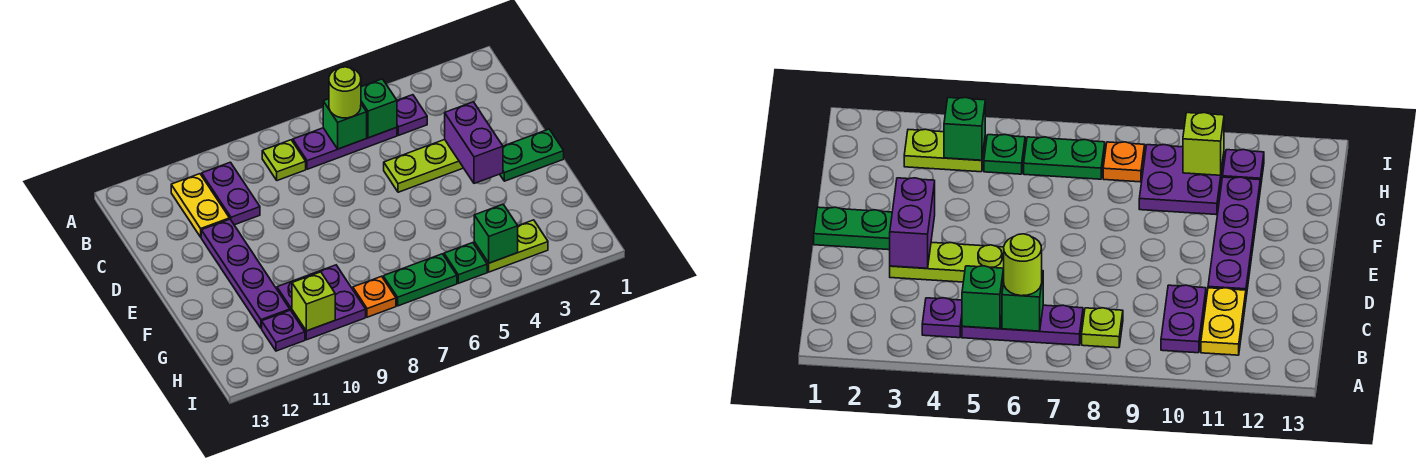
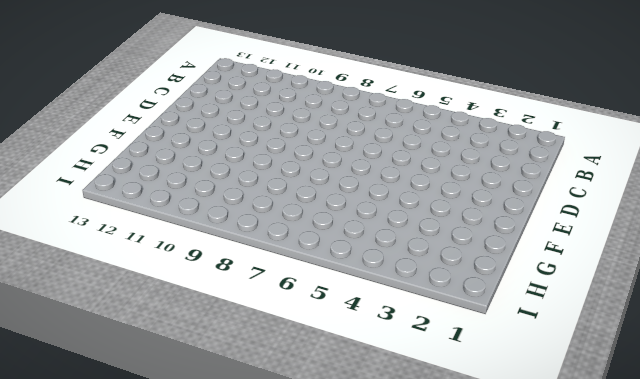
none -> purple plate B4 level 1
none -> purple plate B5:B7 level 1
none -> lime plate B8 level 1

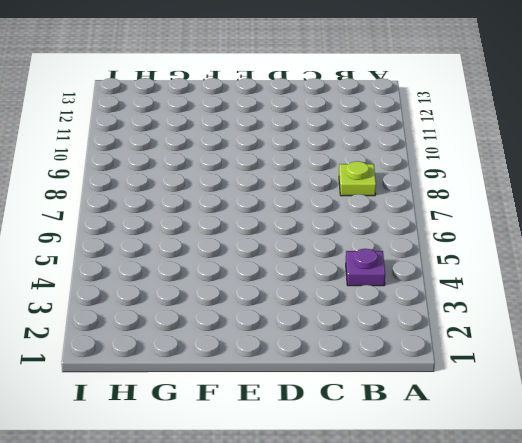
none -> purple plate B5:B7 level 1
none -> purple plate B10:C10 level 1
none -> yellow plate B11:C11 level 1

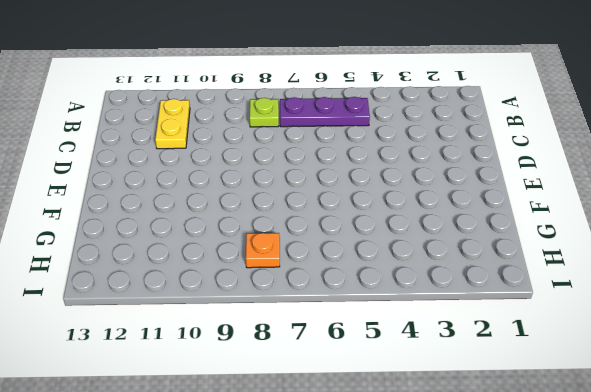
none -> purple plate B4 level 1
none -> purple plate B10:C10 level 1
none -> lime plate D3:D5 level 1

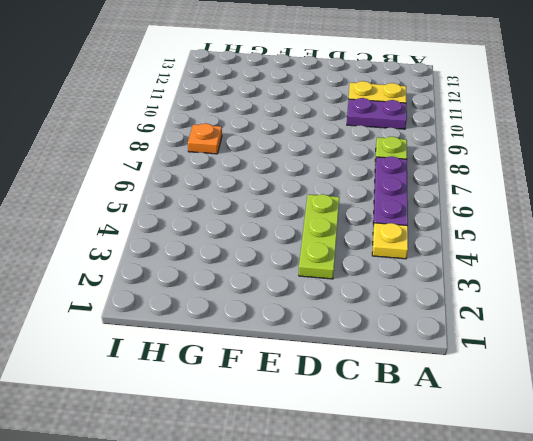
yellow plate B4 level 1 -> purple plate B4 level 1
none -> purple plate D11:G11 level 1
none -> green plate E1:E2 level 1
none -> purple plate G9:H10 level 1

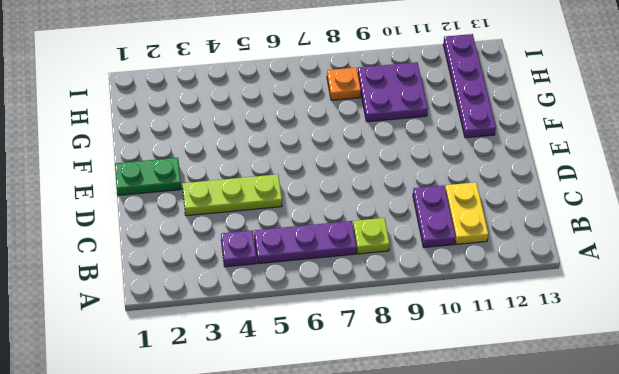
purple plate F12:I12 level 1 -> purple plate D11:G11 level 1
none -> lime plate H3:H4 level 1
none -> green plate H5 level 1
none -> green plate H6:H7 level 1

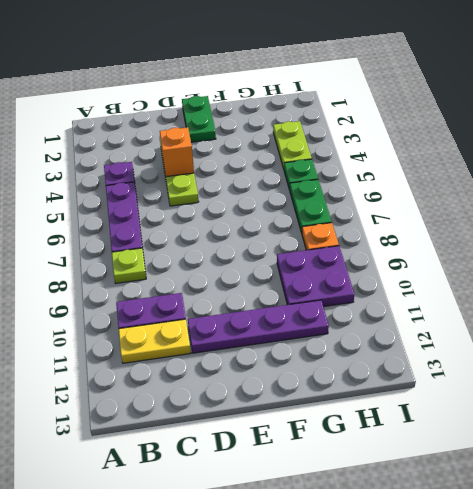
orange brick D4 level 2 -> none
none -> purple plate H11 level 1
none -> green brick B5 level 2
none -> green brick B6 level 2

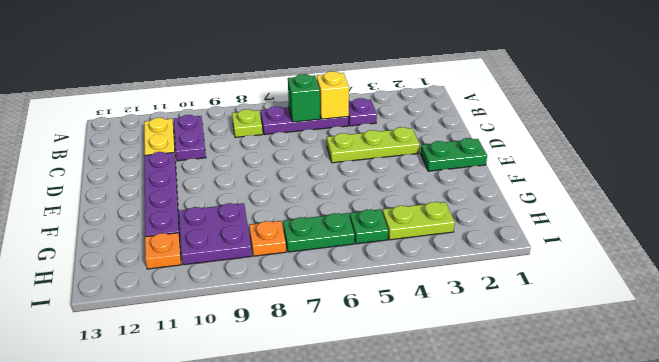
yellow brick B5 level 2 -> green brick B5 level 2
orange plate H11 level 1 -> purple plate H11 level 1
none -> purple brick D3:E3 level 2
none -> green brick H4 level 2
none -> lime brick H10 level 2

